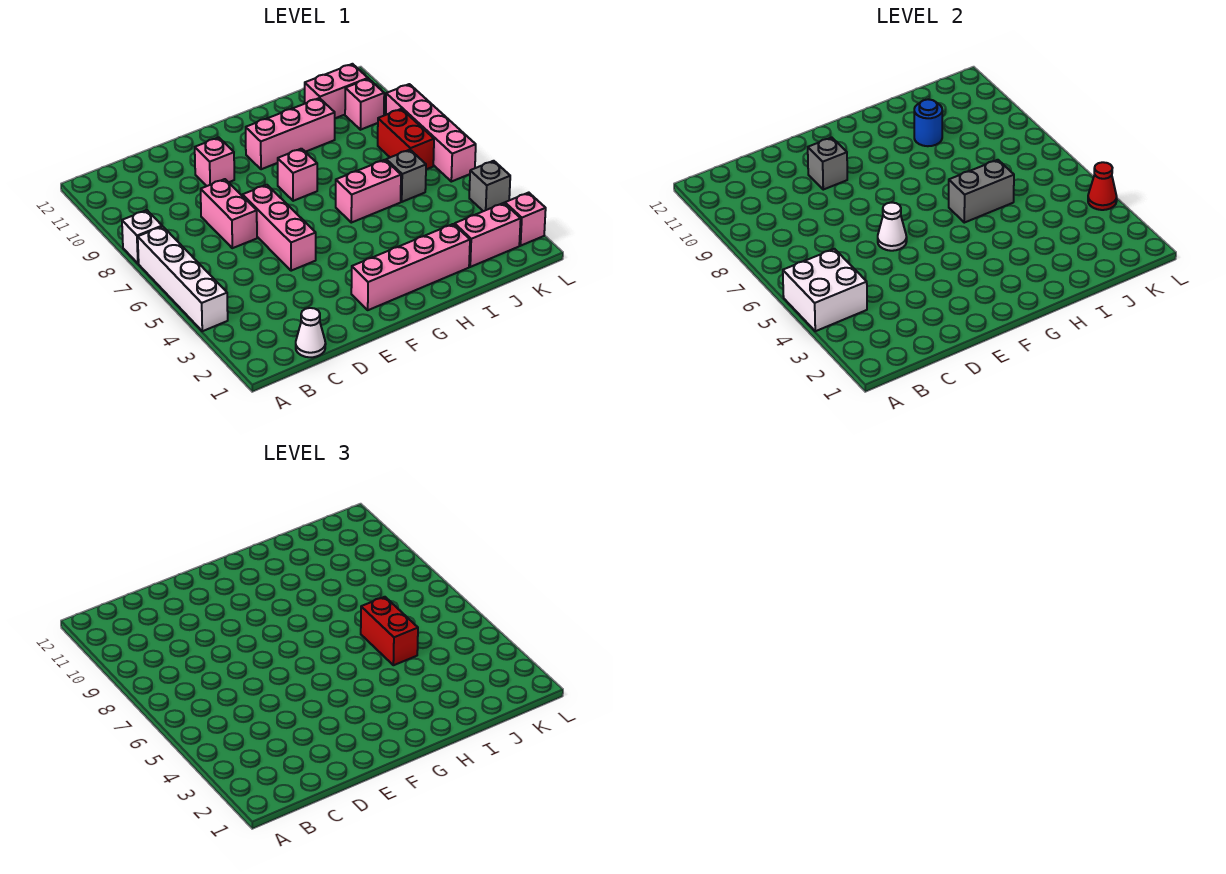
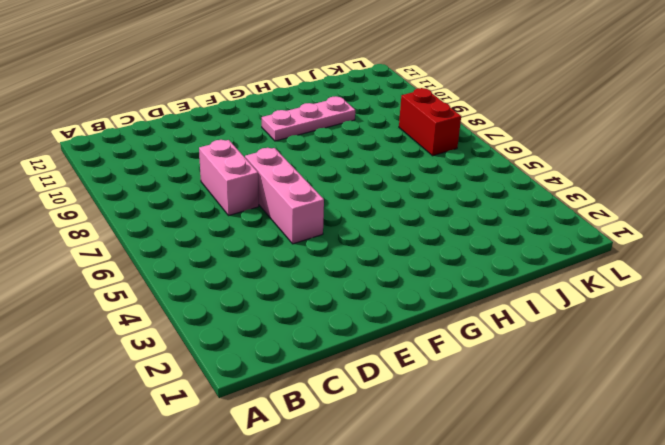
pink plate G10:I10 level 1 -> pink brick G10:I10 level 1
none -> white brick A4:A7 level 1
none -> white brick A8 level 1
none -> white cone C1 level 1

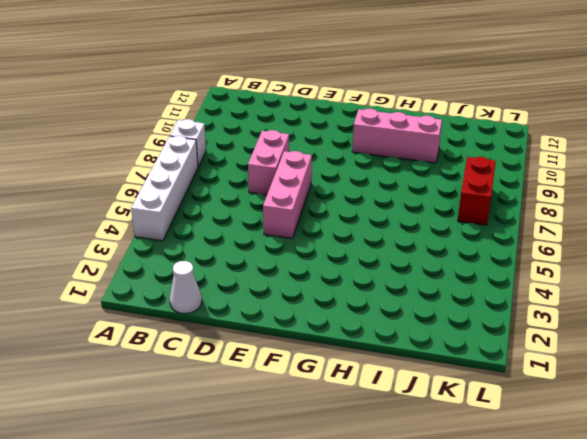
none -> pink brick E10 level 1
none -> pink brick F2:I2 level 1
none -> pink brick G8 level 1

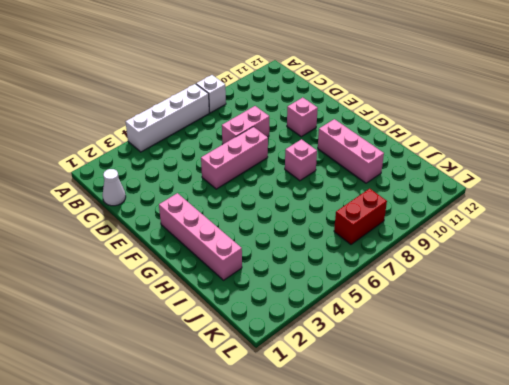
none -> pink brick H6:I6 level 1
none -> pink brick J2:K2 level 1
none -> grey brick J6 level 1

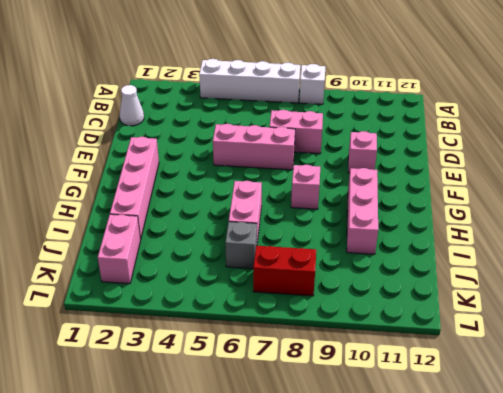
none -> pink brick J11:K11 level 1
none -> pink brick K10 level 1
none -> pink brick L2 level 1

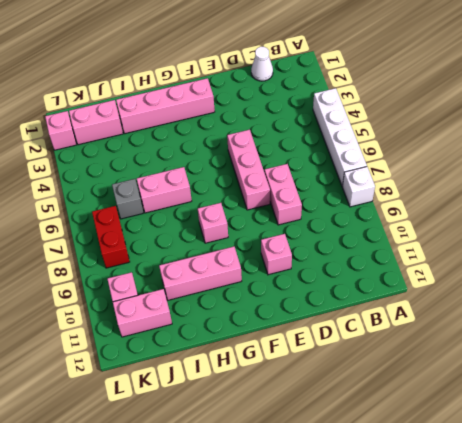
none -> grey brick L4 level 1
none -> pink brick L6:L9 level 1
none -> white brick A4:B5 level 2

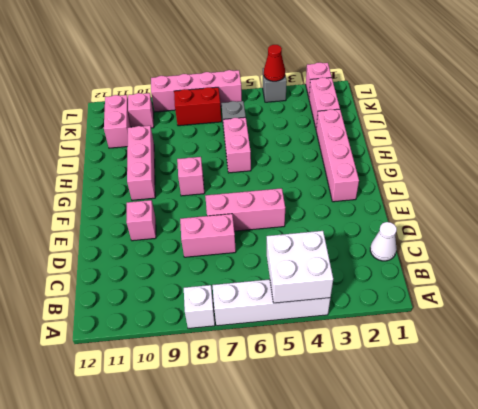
none -> white cone E6 level 2
none -> grey brick E10 level 2
none -> grey brick H6:I6 level 2

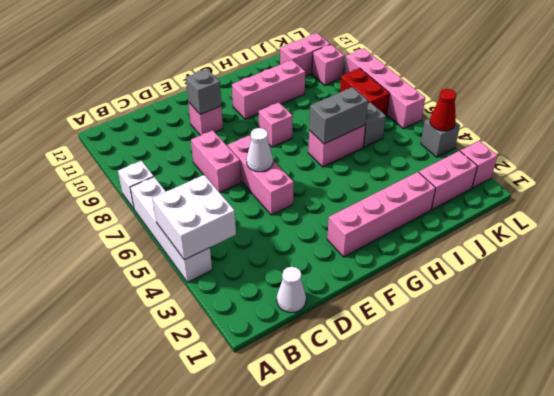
none -> blue round brick I10 level 2
none -> red brick I5:I6 level 3

